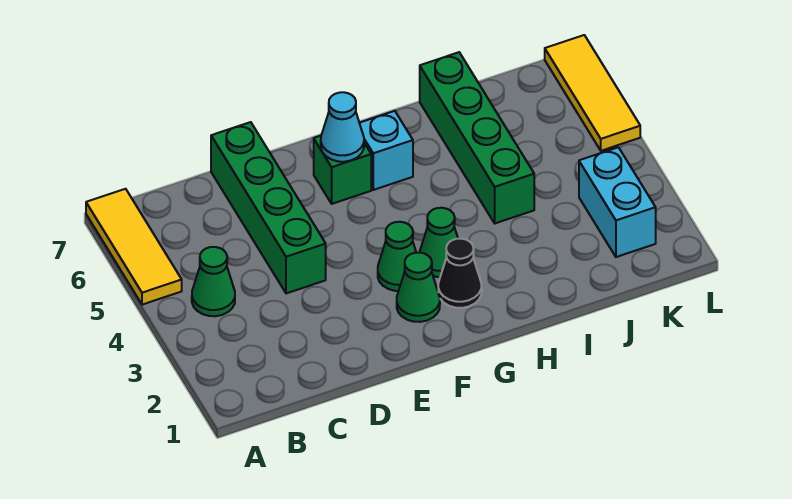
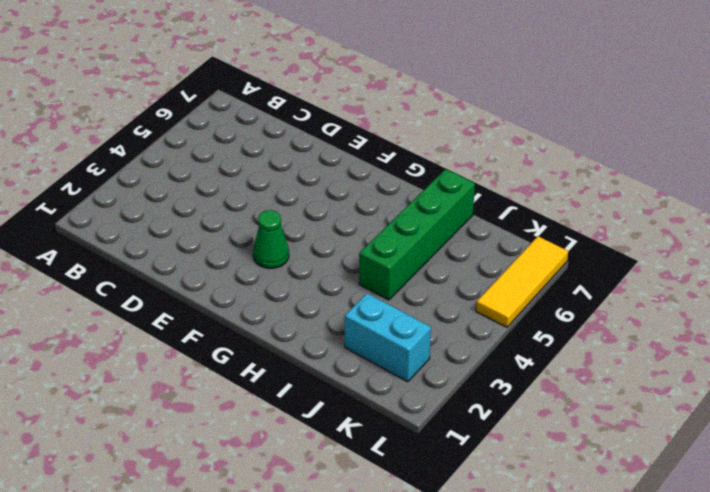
cyan brick J2:K2 level 1 -> cyan brick K2:K3 level 1
none -> yellow tile A5:A7 level 1
none -> green cone B4 level 1
none -> green brick D4:D7 level 1

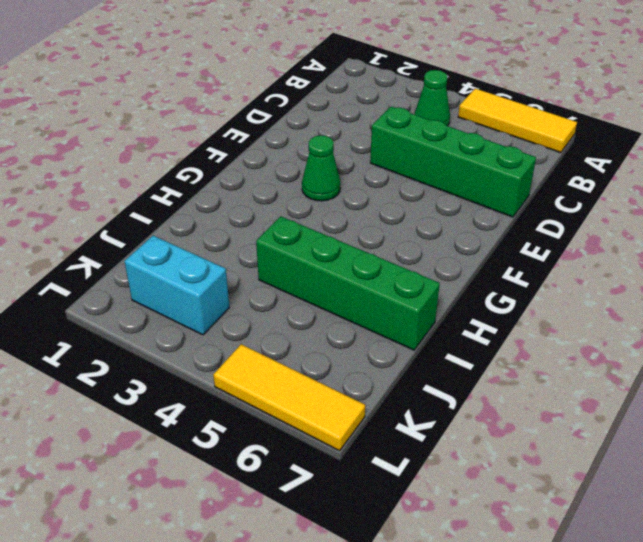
none -> green cone F2 level 1
none -> green brick F6 level 1
none -> black cone G2 level 1

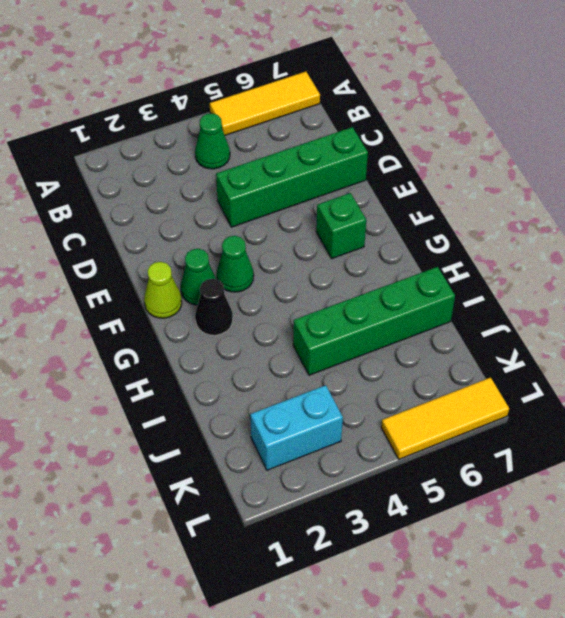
lime cone F1 level 1 -> none
none -> green cone G3 level 1
none -> cyan brick G6 level 1
none -> cyan cone F6 level 2

